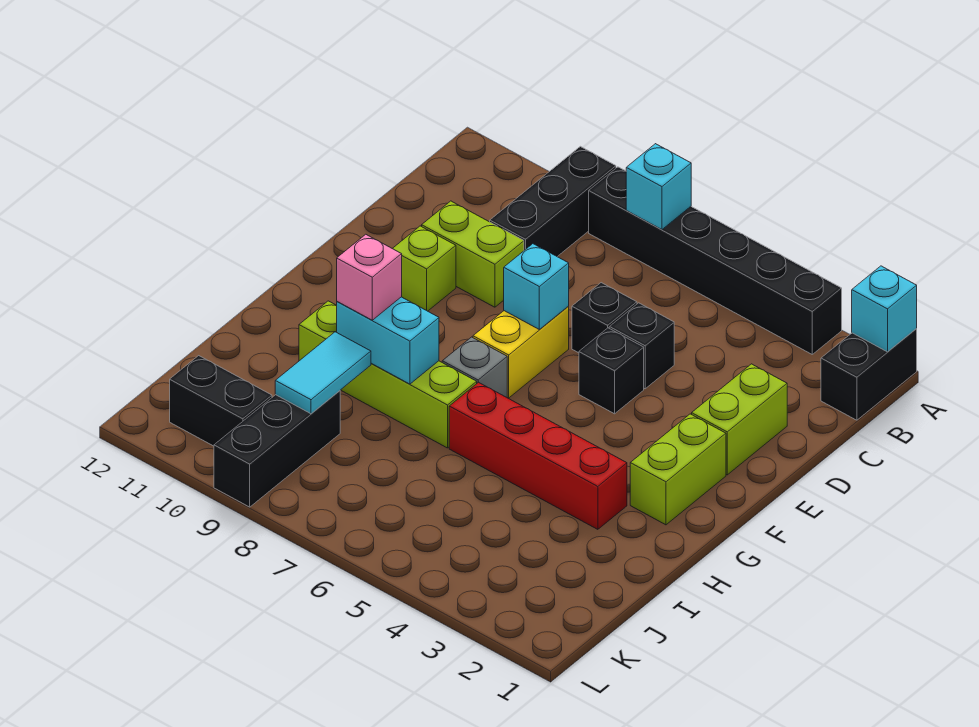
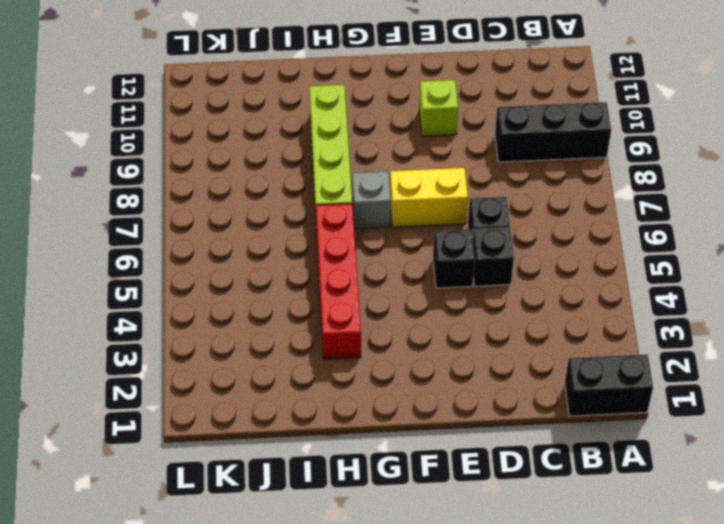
none -> black brick A3:A8 level 1
none -> lime brick D2:E2 level 1
none -> lime brick D9:D10 level 1

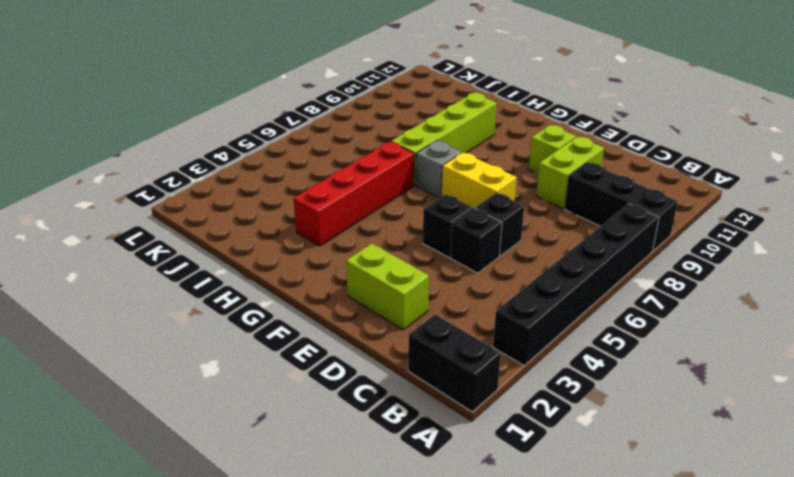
none -> lime brick F2:G2 level 1
none -> black brick J9:L9 level 1
none -> black brick K10:K11 level 1

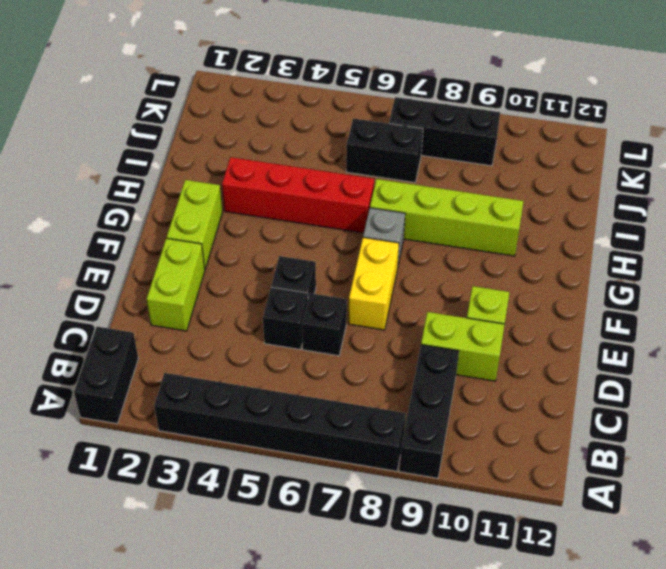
black brick J6:J7 level 1 -> black brick K10:K11 level 1
black brick K7:K9 level 1 -> black brick J9:L9 level 1
none -> cyan brick A1 level 2
none -> cyan brick A7 level 2
none -> cyan brick E7 level 2

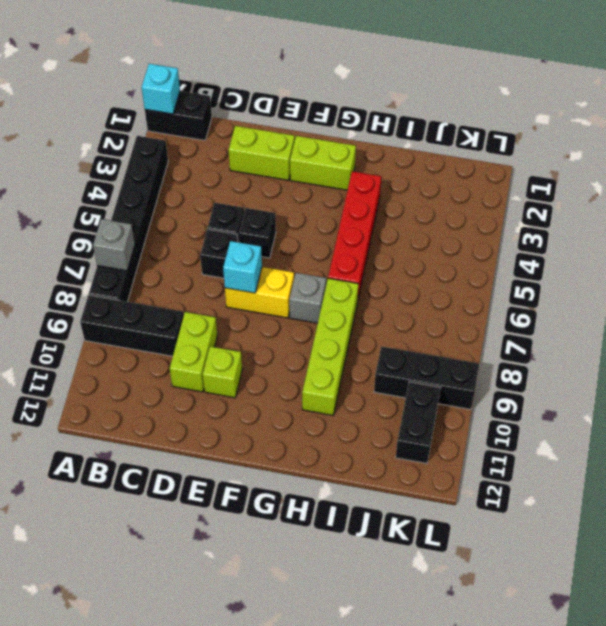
grey brick A7 level 2 -> cyan brick A7 level 2
none -> cyan brick H8:H9 level 2
none -> cyan tile I9:J9 level 2
none -> pink brick H9 level 3

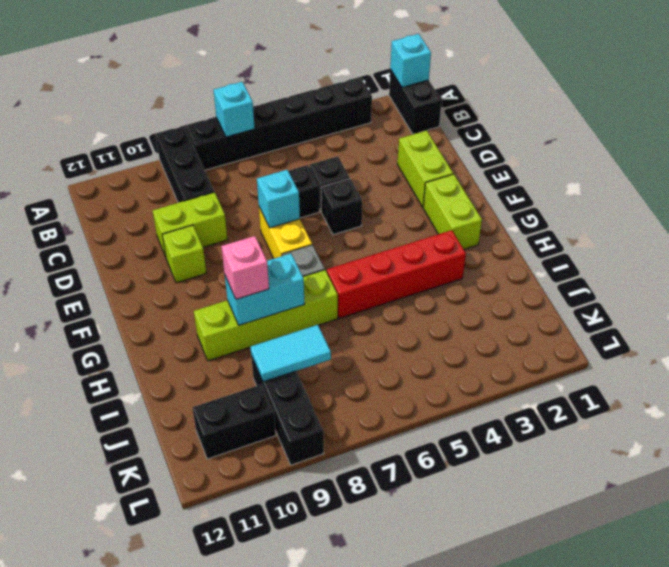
cyan tile J8:J9 level 2 -> cyan tile I9:J9 level 2

